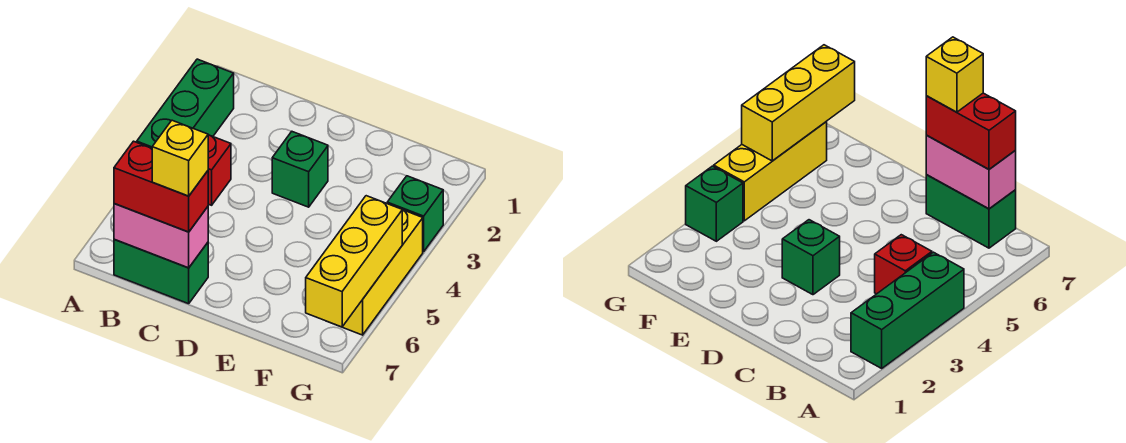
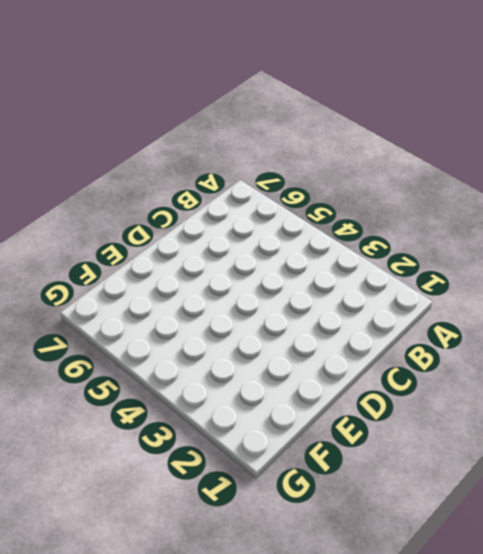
none -> green brick A2:A4 level 1
none -> red brick B4 level 1

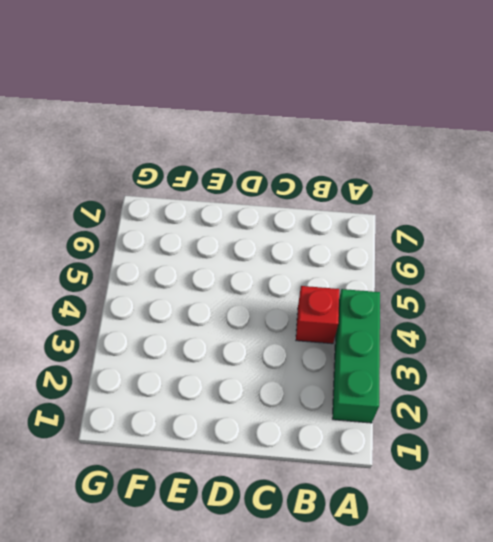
none -> green brick B7:C7 level 1
none -> green brick D3 level 1

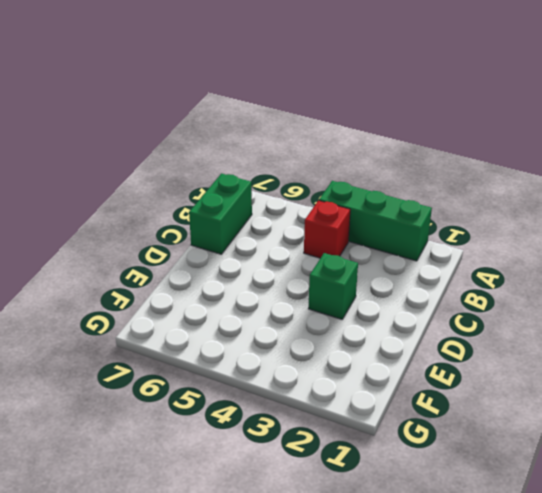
none -> green brick G3 level 1
none -> yellow brick G4:G6 level 1

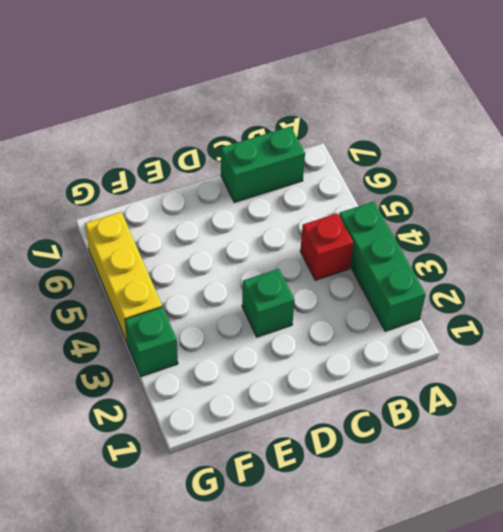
none -> pink brick B7:C7 level 2
none -> yellow brick G5:G7 level 2

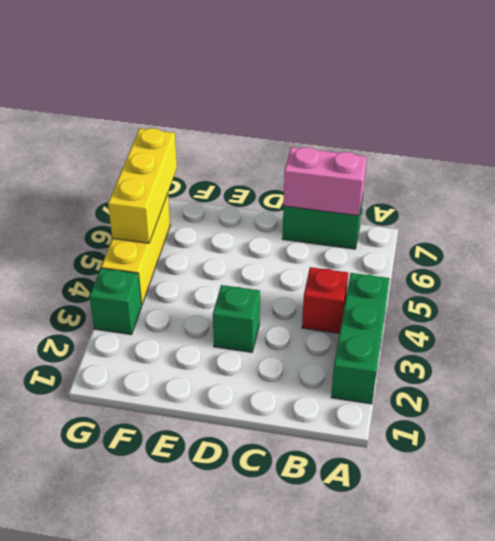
none -> red brick B7:C7 level 3
none -> yellow brick C7 level 4

